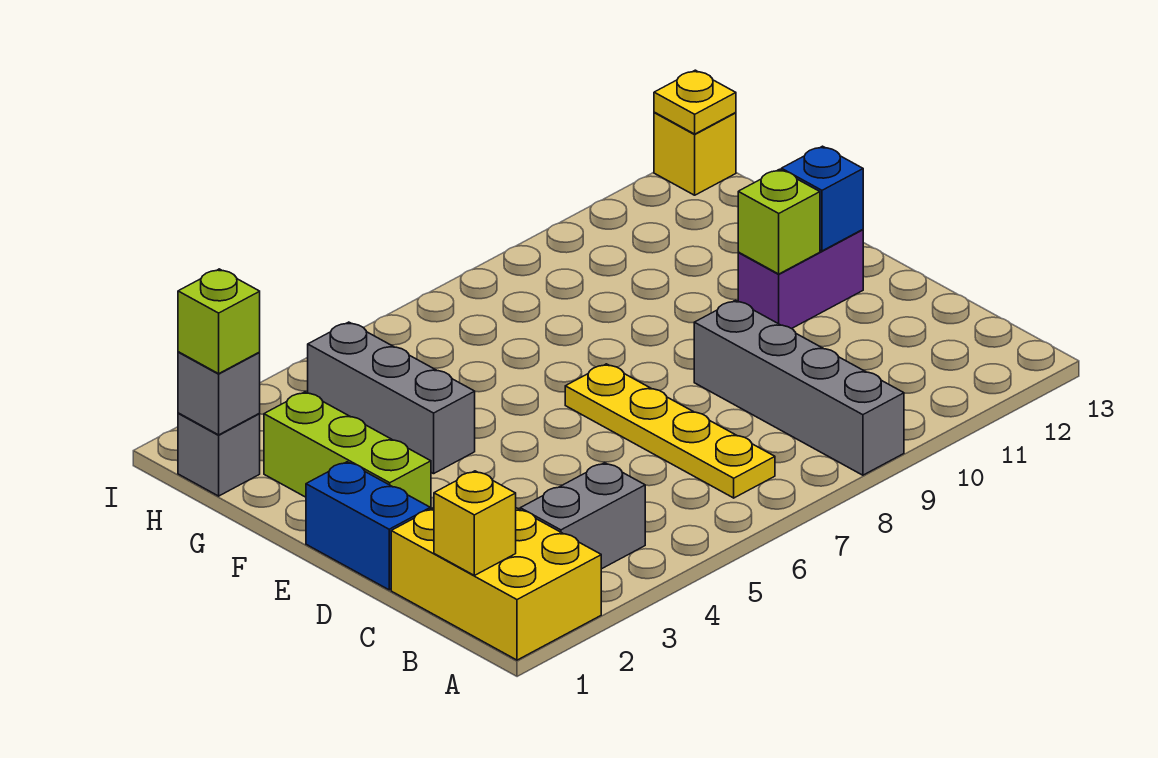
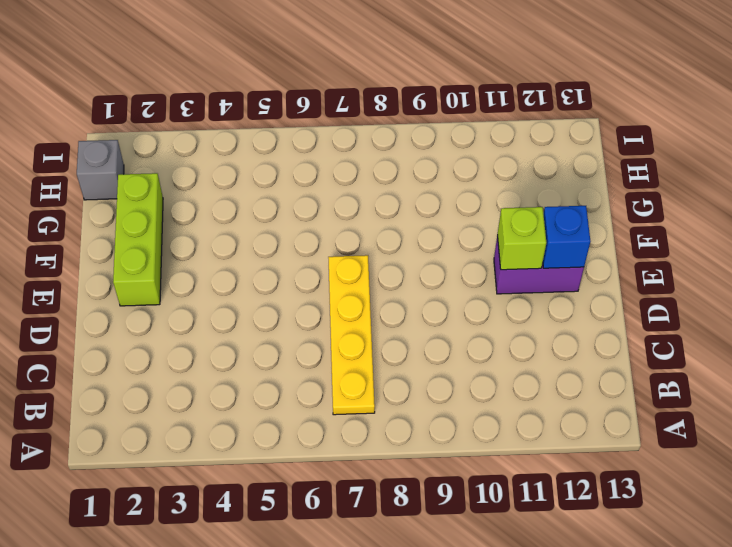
none -> yellow brick A1:C2 level 1
none -> grey brick A9:D9 level 1
none -> grey brick B3:B4 level 1

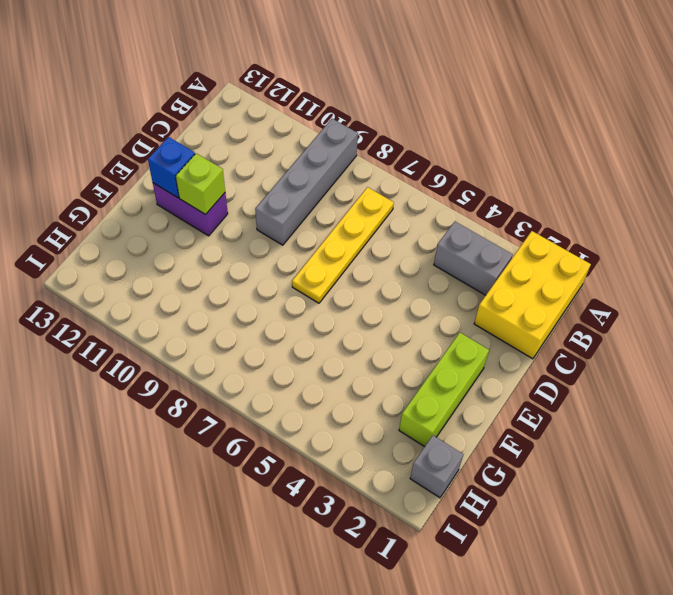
none -> blue brick D1:E1 level 1
none -> grey brick F4:H4 level 1
none -> yellow brick I13 level 1

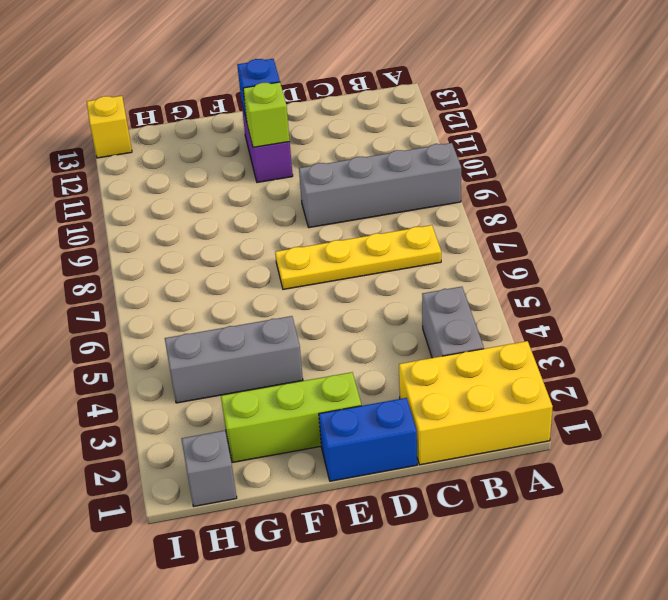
none -> yellow brick B1 level 2
none -> grey brick H1 level 2
none -> yellow plate I13 level 2

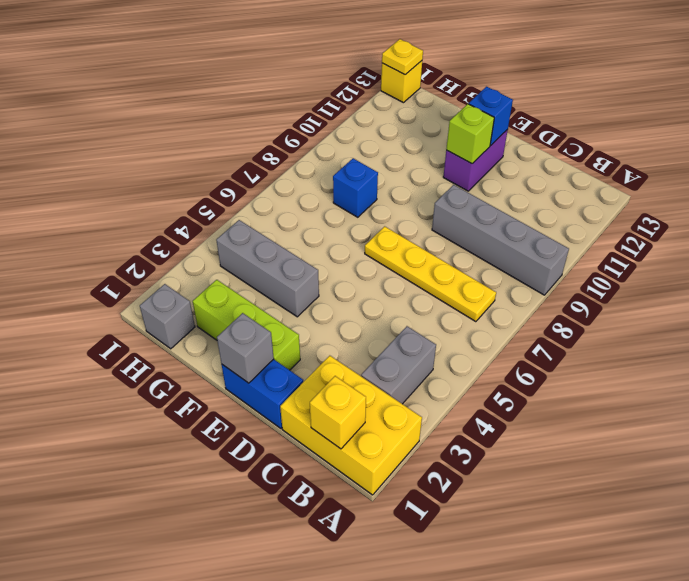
grey brick E1 level 2 -> grey brick H1 level 2
blue brick G8 level 1 -> none
none -> lime brick H1 level 3

